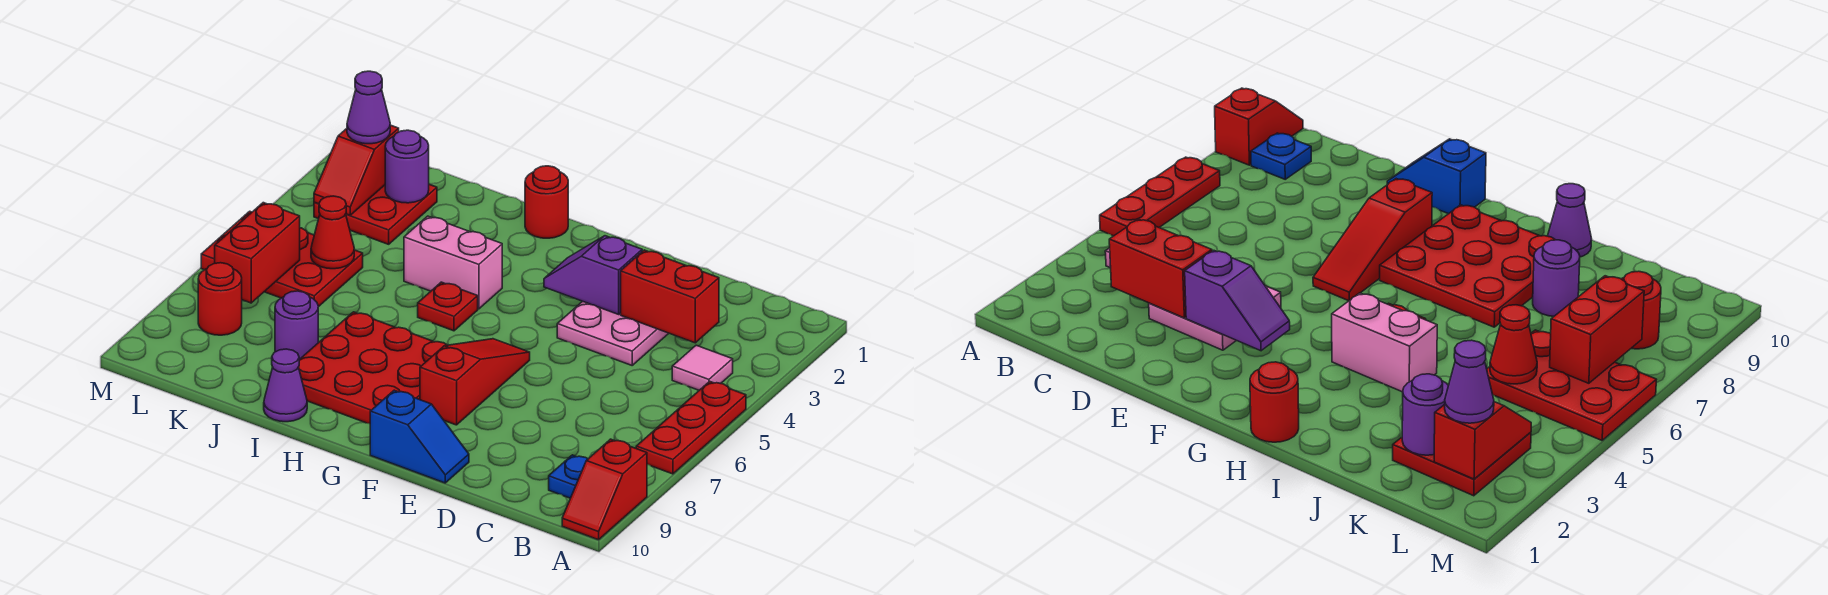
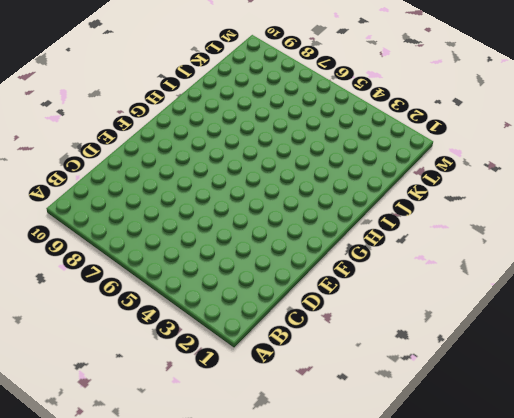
none -> red plate A5:A7 level 1
none -> red slope A9:A10 level 1 top 9
none -> pink tile B4 level 1

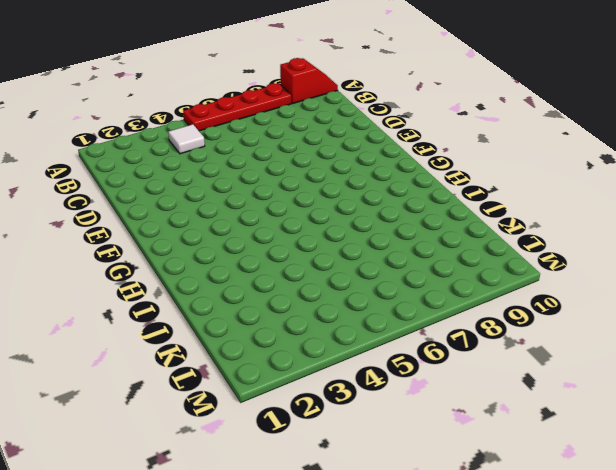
red plate A5:A8 level 1 -> red plate A5:A7 level 1
white tile B4 level 1 -> pink tile B4 level 1
none -> blue plate B9 level 1
none -> pink plate D3:E4 level 1
none -> blue slope E10:F10 level 1 top F

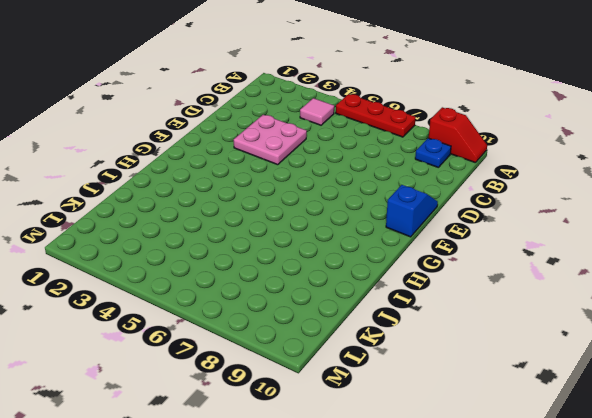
none -> red slope F6:F8 level 1 top 8
none -> red plate G7:I9 level 1
none -> red round brick H1 level 1

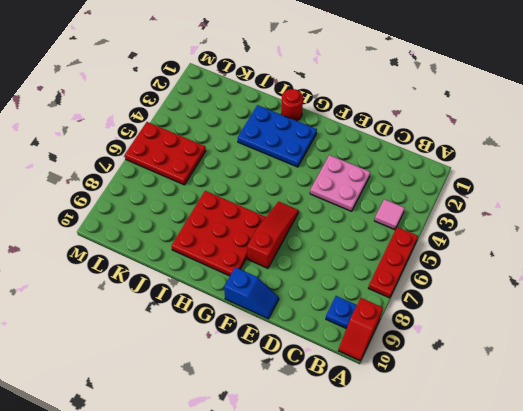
blue plate G2:I3 level 1 -> none
none -> pink brick H4:I4 level 1
none -> red plate H5 level 1
none -> purple cone I10 level 1

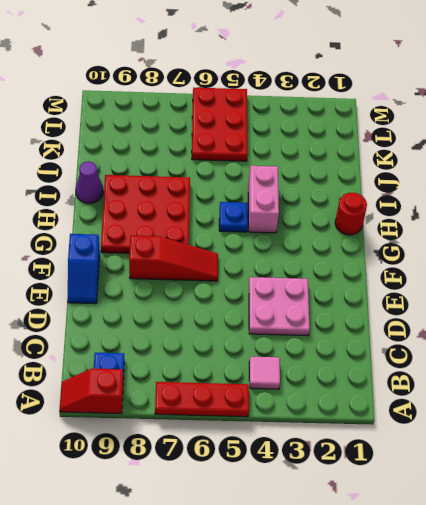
blue plate H5 level 1 -> red plate H5 level 1
none -> purple round brick J8 level 1
none -> red plate K2:L3 level 1
none -> red round brick L8 level 1

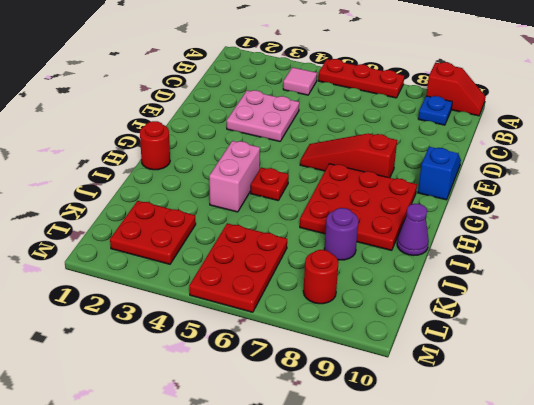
none -> red brick C3:D3 level 2
none -> purple slope E3:F3 level 2 top E
none -> purple round brick K2 level 2

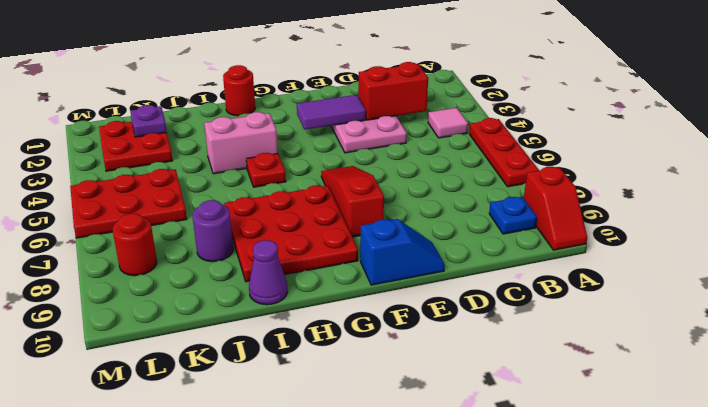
purple tile E3:F3 level 2 -> purple slope E3:F3 level 2 top E
purple plate K2 level 2 -> purple round brick K2 level 2
none -> red cone K5 level 2
none -> red slope L2:L3 level 2 top 2
none -> red brick L6:L7 level 2

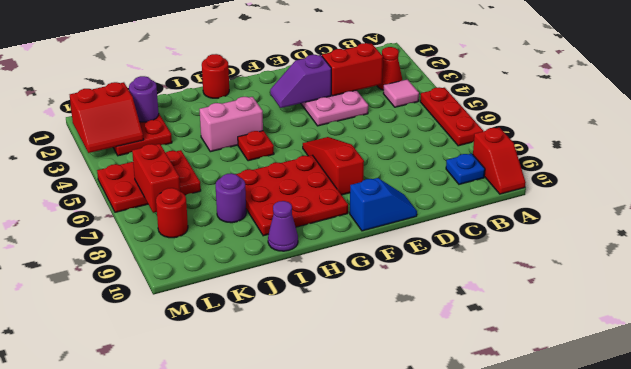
red cone B3 level 1 -> red cone K5 level 2
red slope L2:M3 level 2 top 2 -> red slope L2:L3 level 2 top 2
none -> purple cone L2 level 3

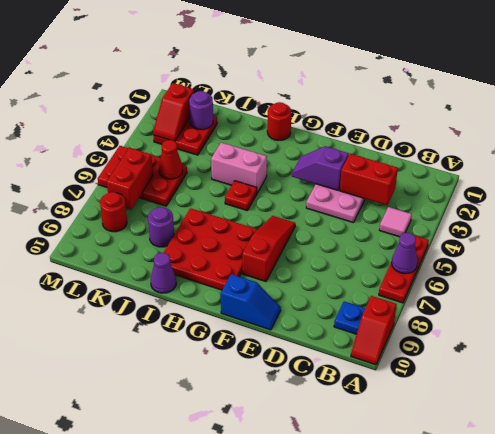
purple cone A6 level 2 -> purple cone L2 level 3

